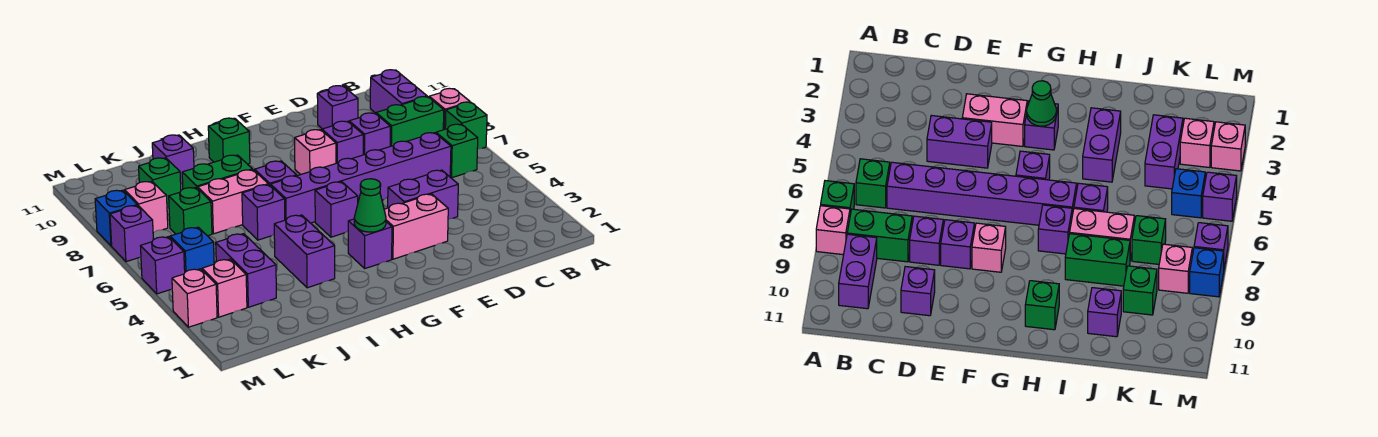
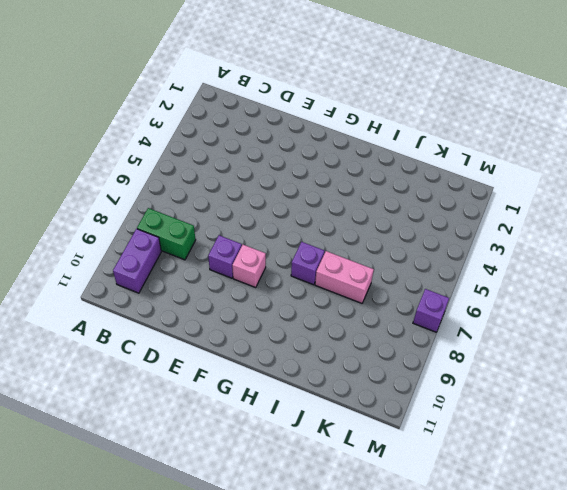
none -> green brick A7 level 1
none -> pink brick A8 level 1
none -> green brick B6 level 1
none -> purple brick C6:H6 level 1

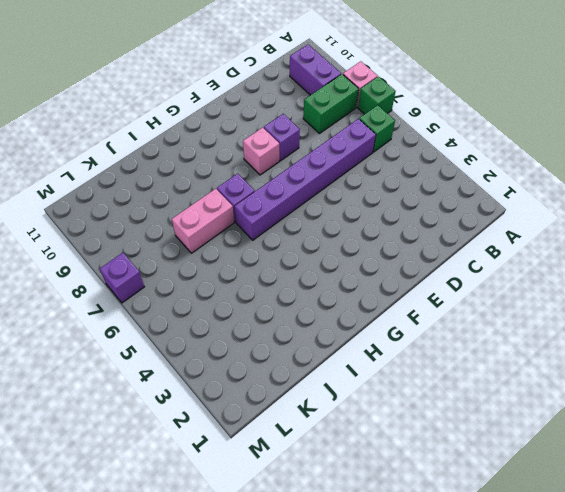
none -> purple brick D4:E4 level 1
none -> purple brick D8 level 1
none -> purple brick D10 level 1
none -> pink brick E3:F3 level 1

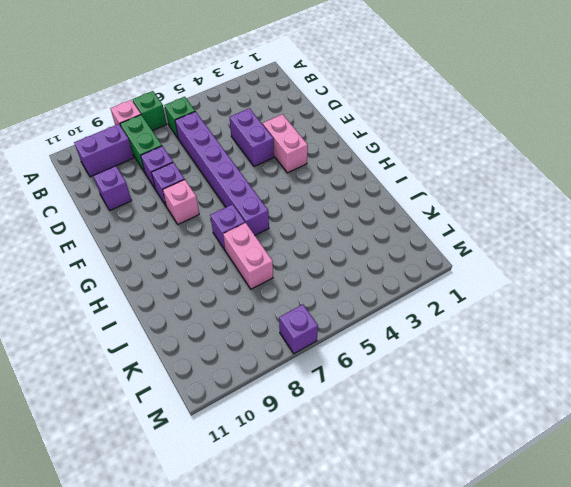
none -> purple brick G3 level 1
none -> purple brick G5 level 1
none -> green brick H10 level 1
none -> purple brick I3:I4 level 1

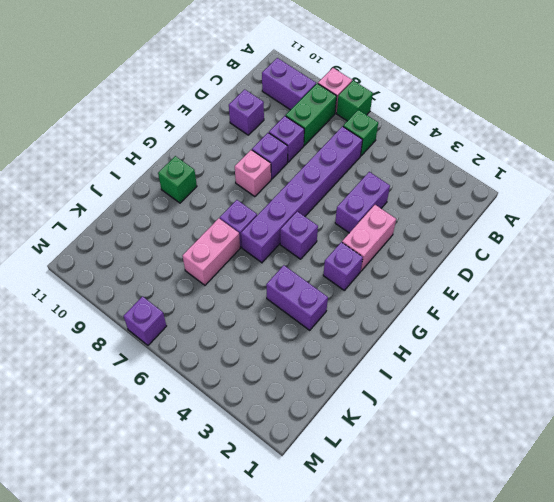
none -> purple brick I6 level 1
none -> green brick I8:J8 level 1
none -> purple brick J10 level 1
none -> purple brick K3:K4 level 1

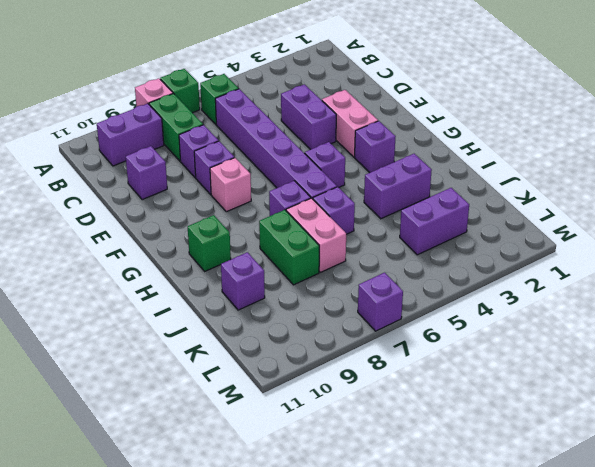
none -> green brick K7 level 1
none -> green brick K9 level 1
none -> pink brick L3 level 1
none -> blue brick L5 level 1

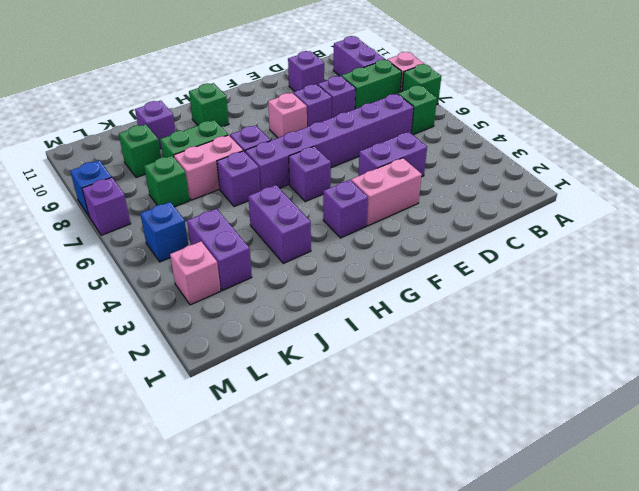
none -> pink brick L8 level 1
none -> pink brick M3 level 1
none -> purple brick M5 level 1
none -> green cone G3 level 2

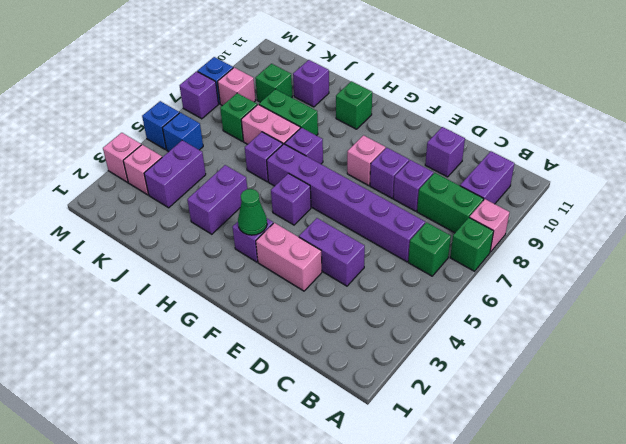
blue brick M5 level 1 -> purple brick M5 level 1

